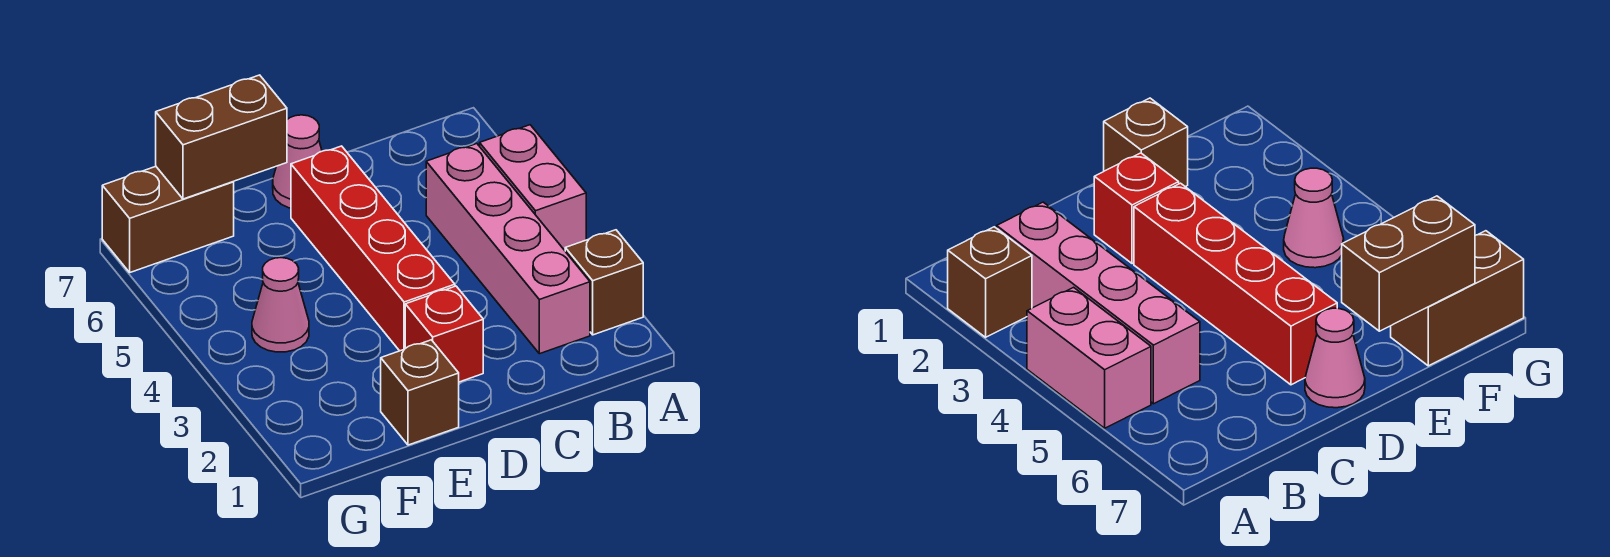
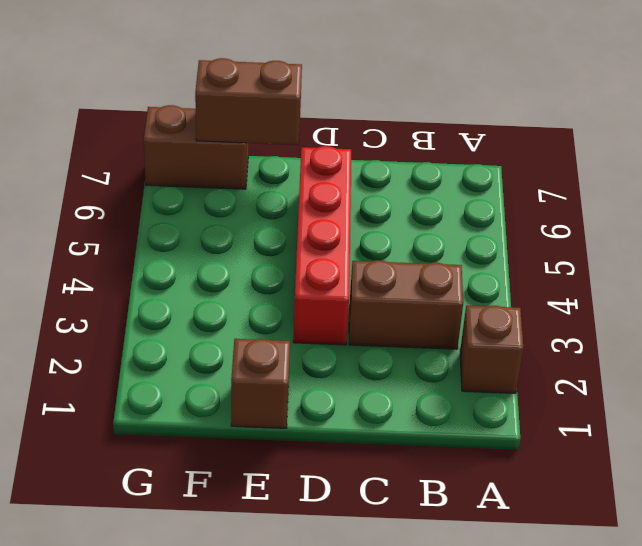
brown brick B3:C3 level 1 -> pink brick B2:B5 level 1
none -> pink brick A4:A5 level 1
none -> red brick D2 level 1

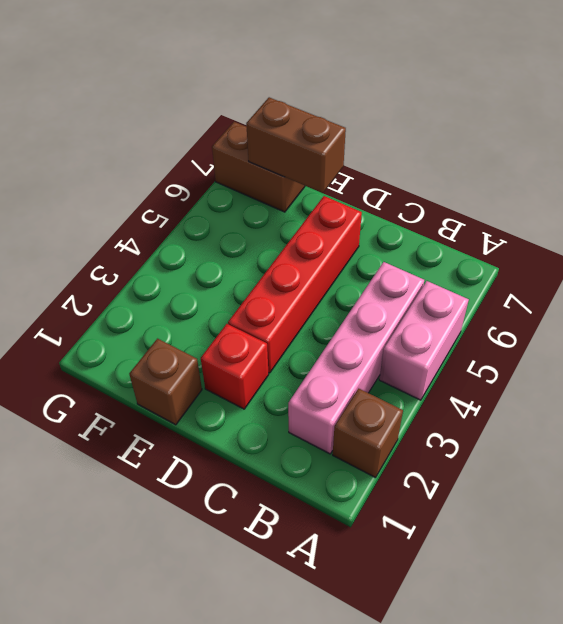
none -> pink cone D7 level 1
none -> pink cone F4 level 1

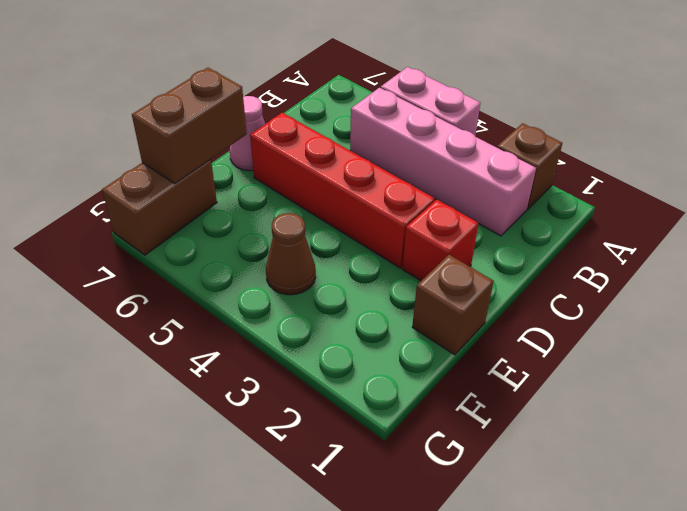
brown cone F4 level 1 -> pink cone F4 level 1

